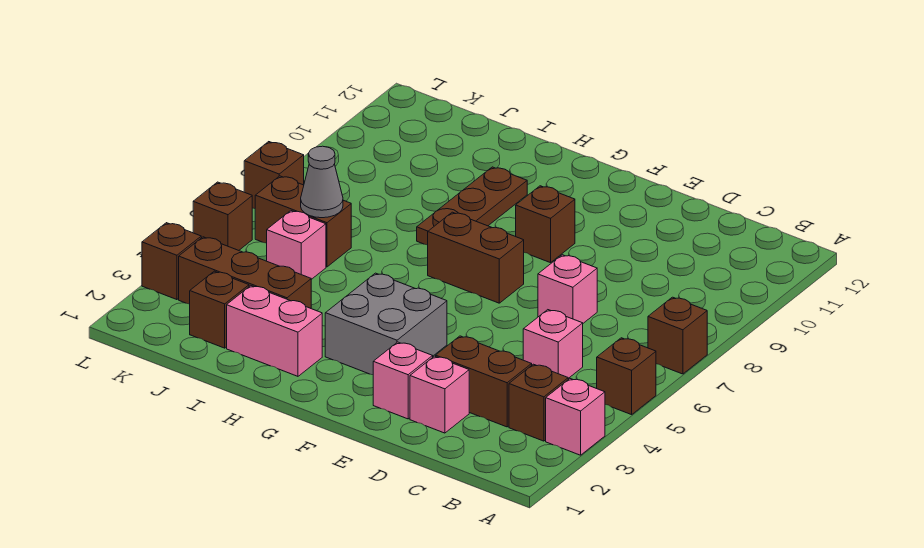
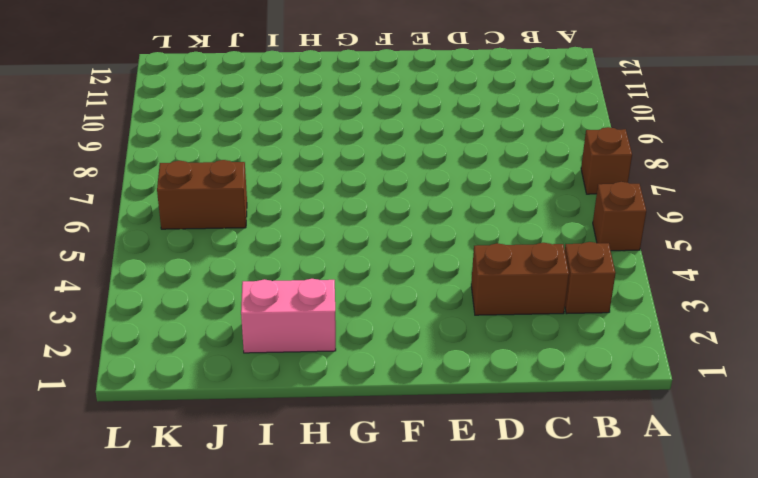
none -> pink brick A3 level 1
none -> pink brick C5 level 1
none -> pink brick D2 level 1

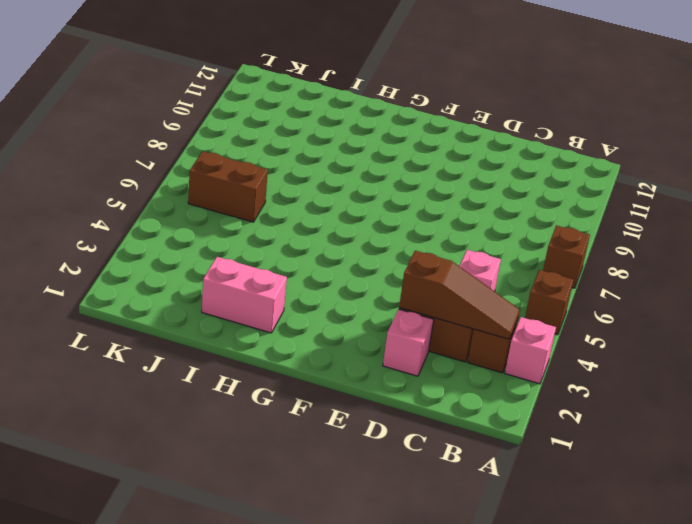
brown slope B3:D3 level 2 top D -> none
none -> pink brick D7 level 1
none -> pink brick E2 level 1
none -> grey brick F3:G4 level 1

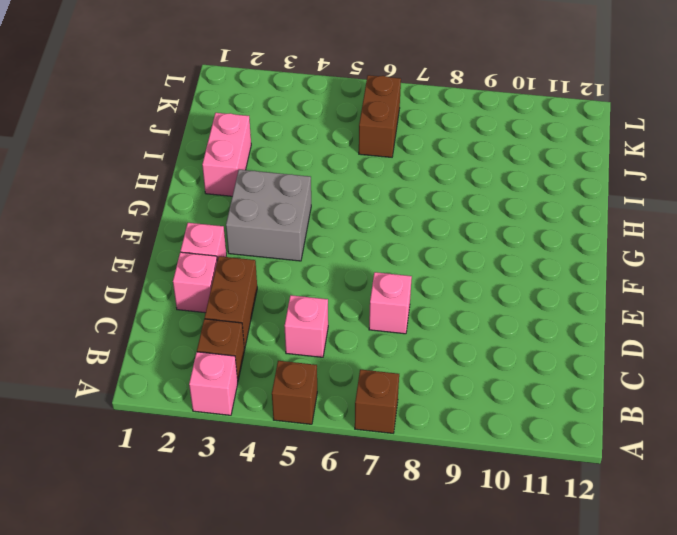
none -> brown brick F7:G7 level 1
none -> brown brick F9 level 1
none -> brown plate H8:H10 level 1

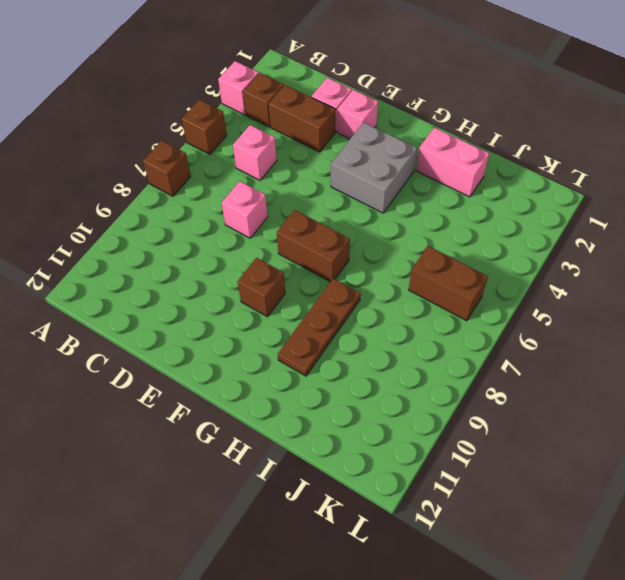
none -> brown brick I3:K3 level 1
none -> brown brick J2 level 1
none -> pink brick J5 level 1

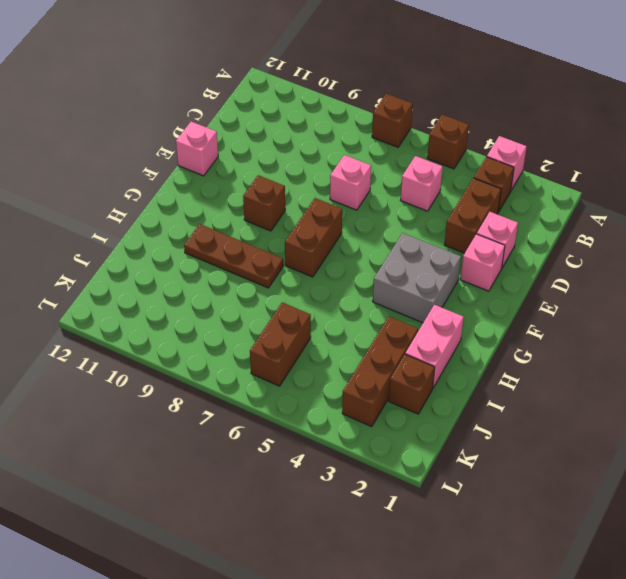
pink brick E12 level 1 -> pink brick J5 level 1
none -> brown brick L3 level 1
none -> brown brick L5 level 1
none -> brown brick L7 level 1

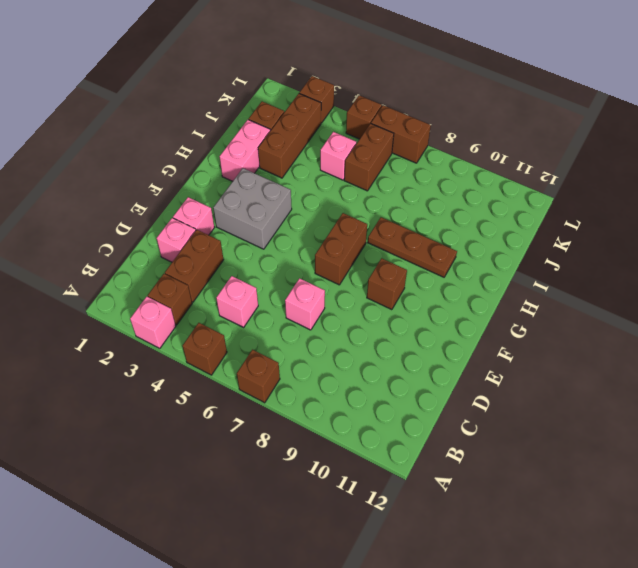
brown brick L6:L7 level 1 -> brown brick L7 level 1
none -> grey cone J6 level 2

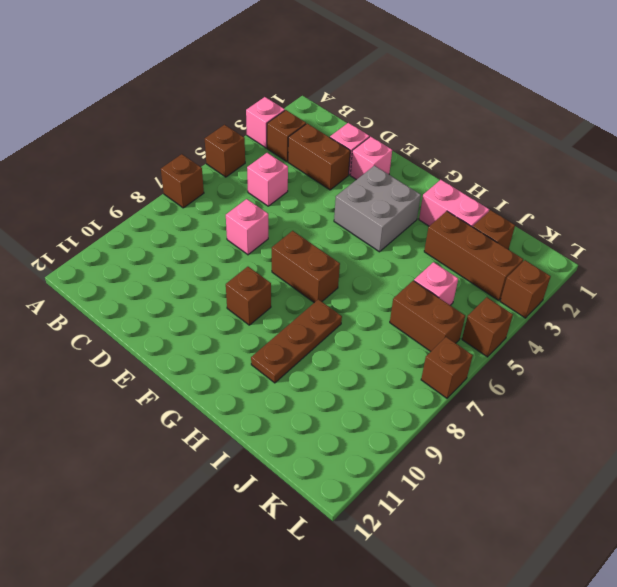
none -> grey cone J6 level 2

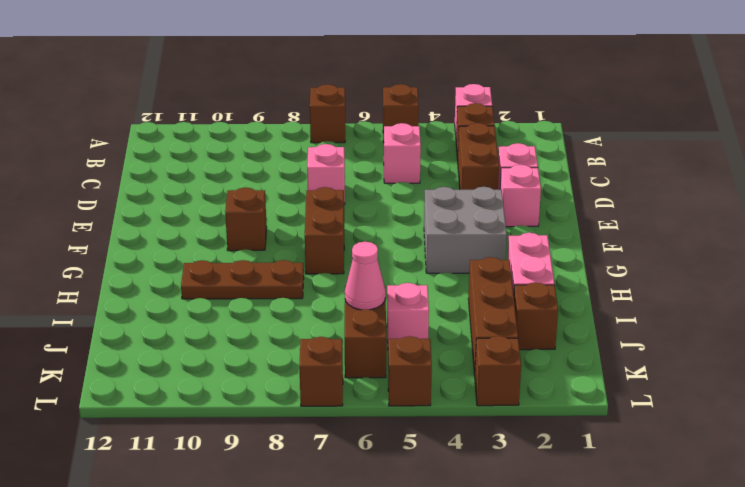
pink cone J6 level 2 -> grey cone J6 level 2

